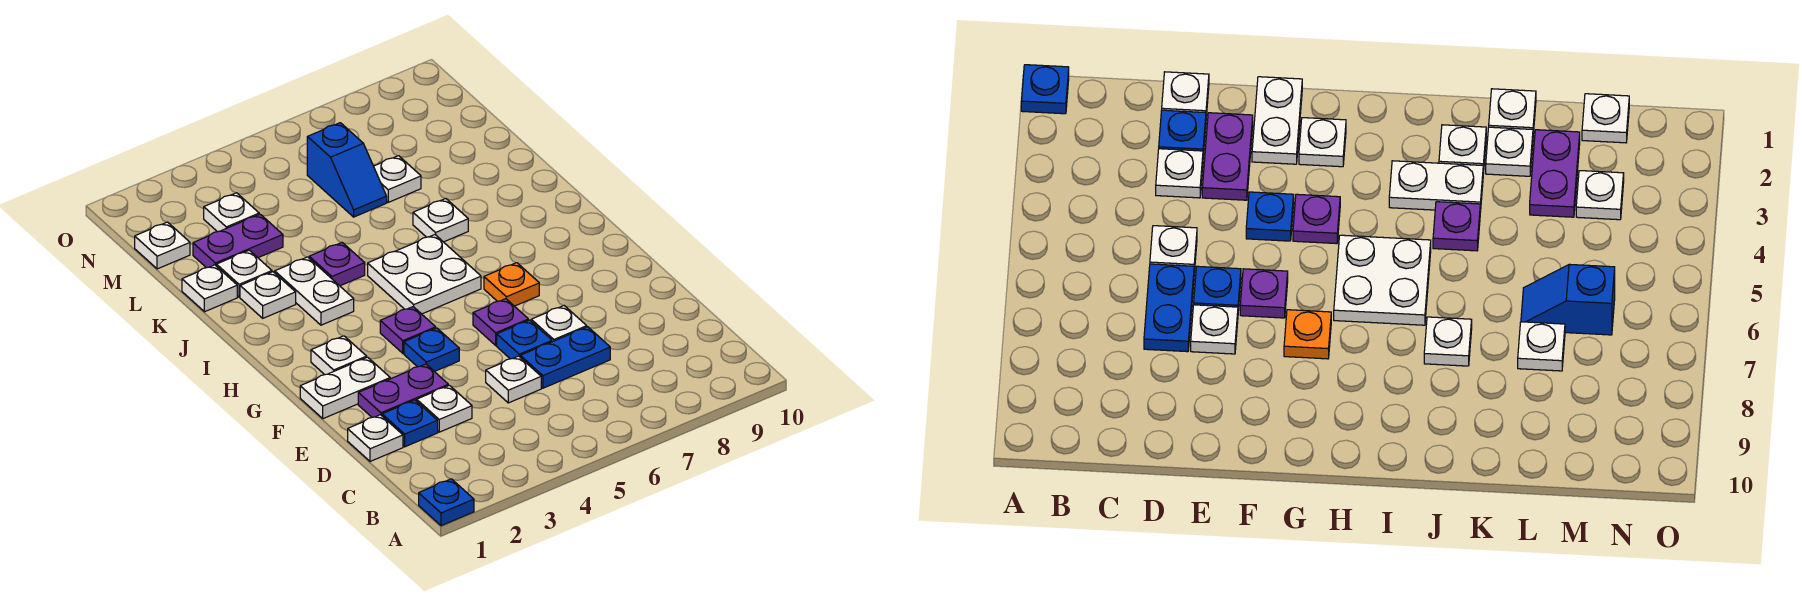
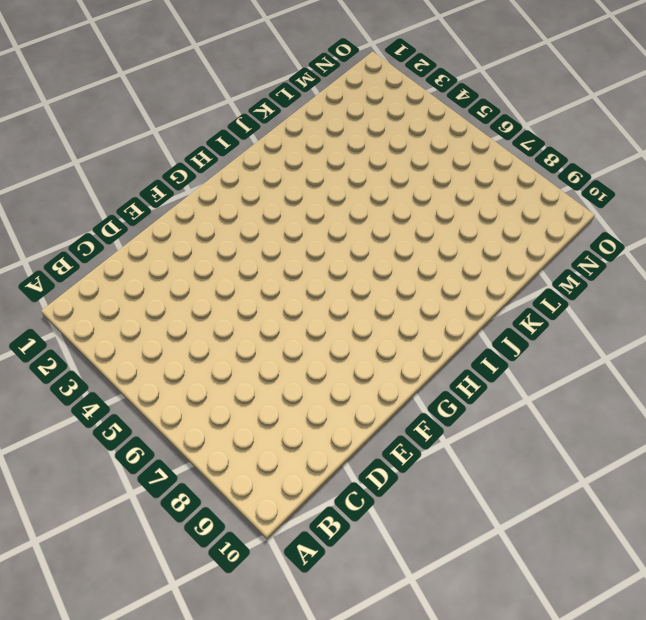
none -> blue plate A1 level 1
none -> white plate D1 level 1
none -> blue plate D2 level 1

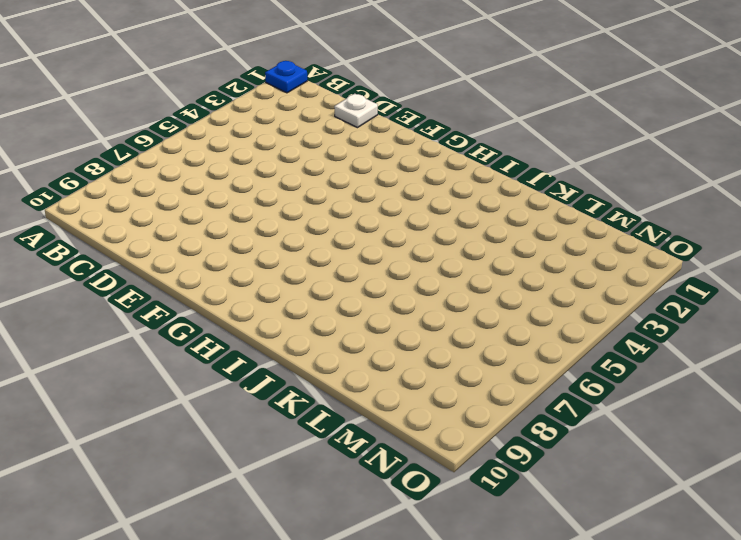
none -> blue plate D2 level 1
none -> white plate D3 level 1
none -> white plate D5 level 1

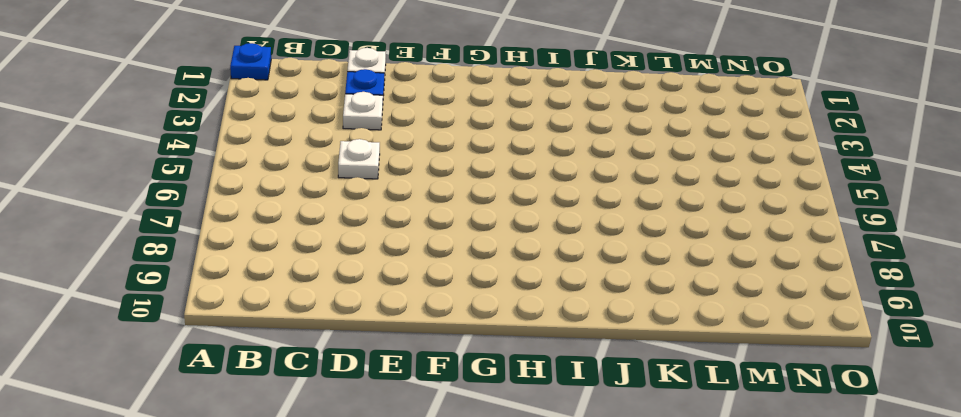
none -> blue plate D6:D7 level 1
none -> purple plate E2:E3 level 1
none -> blue plate E6 level 1

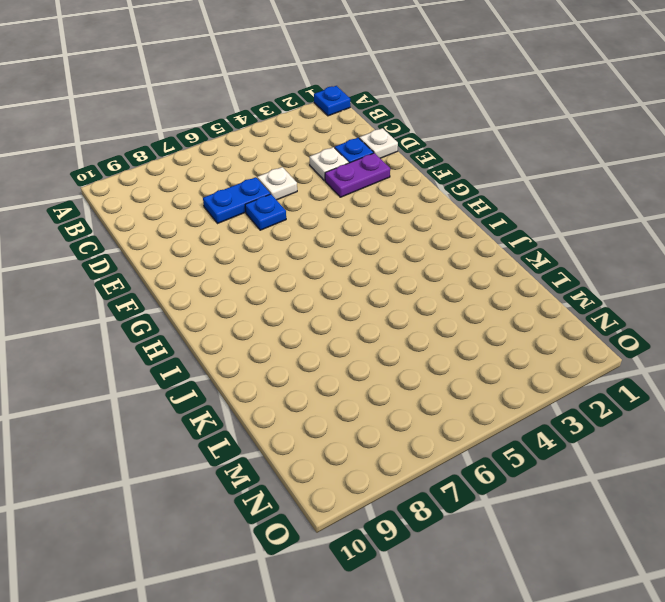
none -> white plate E7 level 1
none -> white plate F1:F2 level 1
none -> blue plate F4 level 1

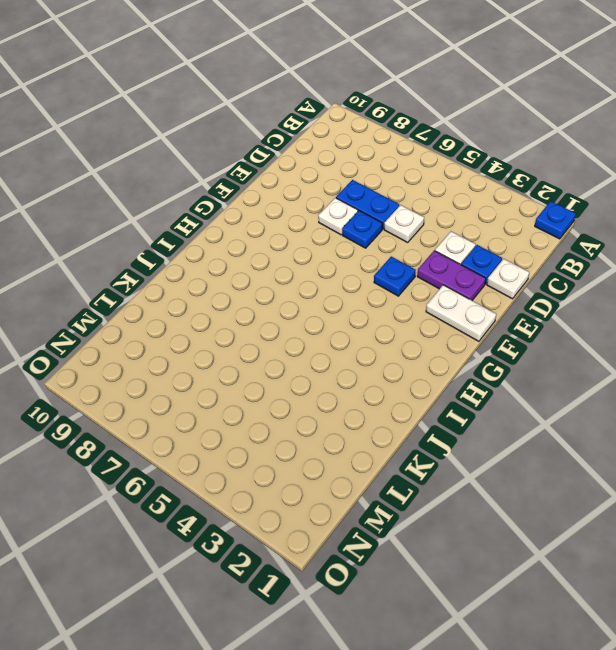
none -> purple plate F6 level 1
none -> white plate G2 level 1
none -> purple plate G4 level 1

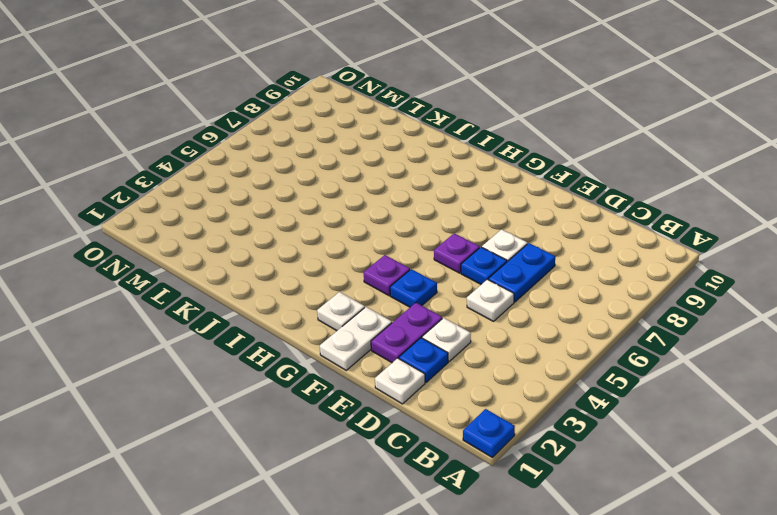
none -> orange plate G7 level 1
none -> white plate H5:I6 level 1
none -> white plate I3:J3 level 1

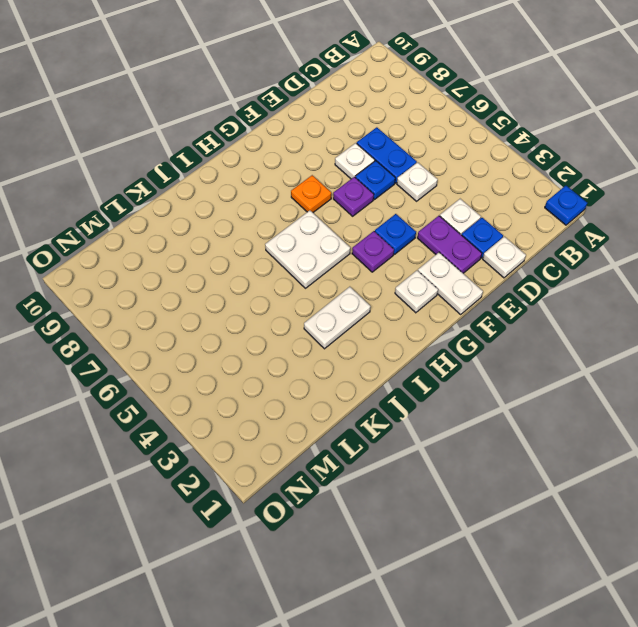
none -> white plate J2 level 1
none -> purple plate J4 level 1
none -> white plate J7 level 1

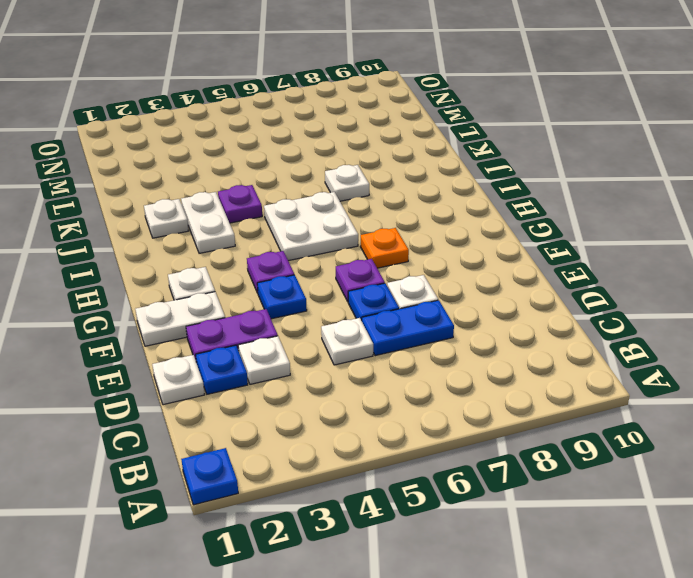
none -> white plate K1 level 1
none -> white plate K2 level 1
none -> purple plate L2:L3 level 1

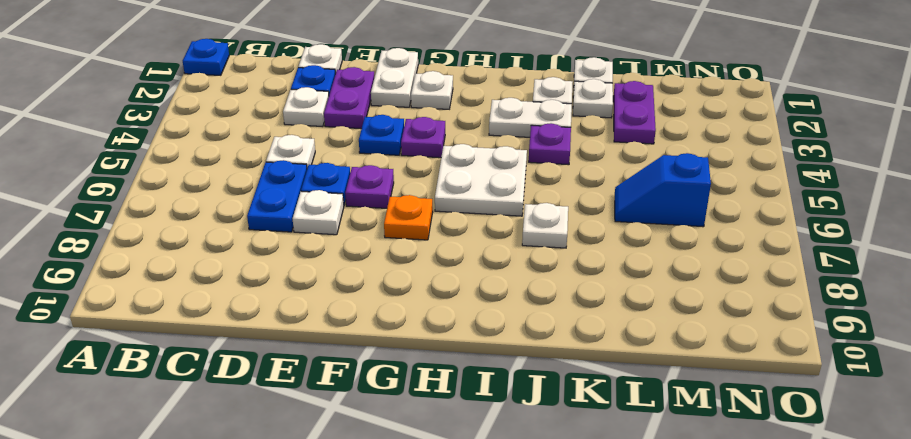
none -> white plate L7 level 1
none -> white plate M1 level 1
none -> white plate M3 level 1

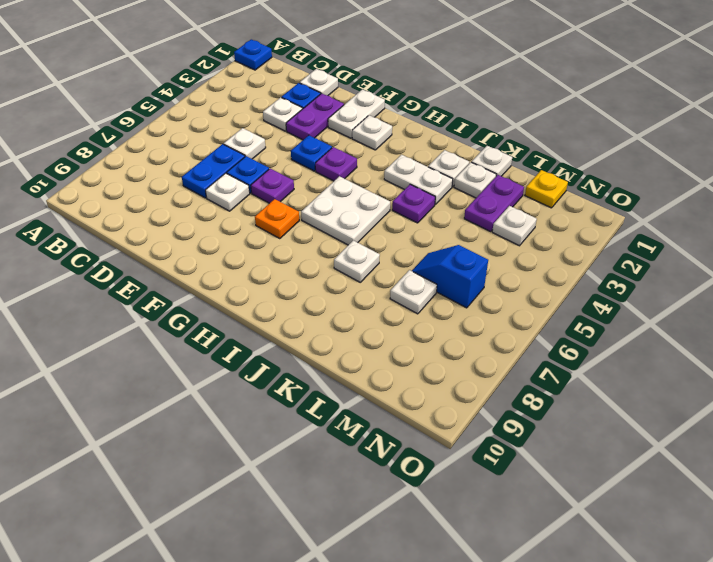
yellow plate M1 level 1 -> white plate M1 level 1

